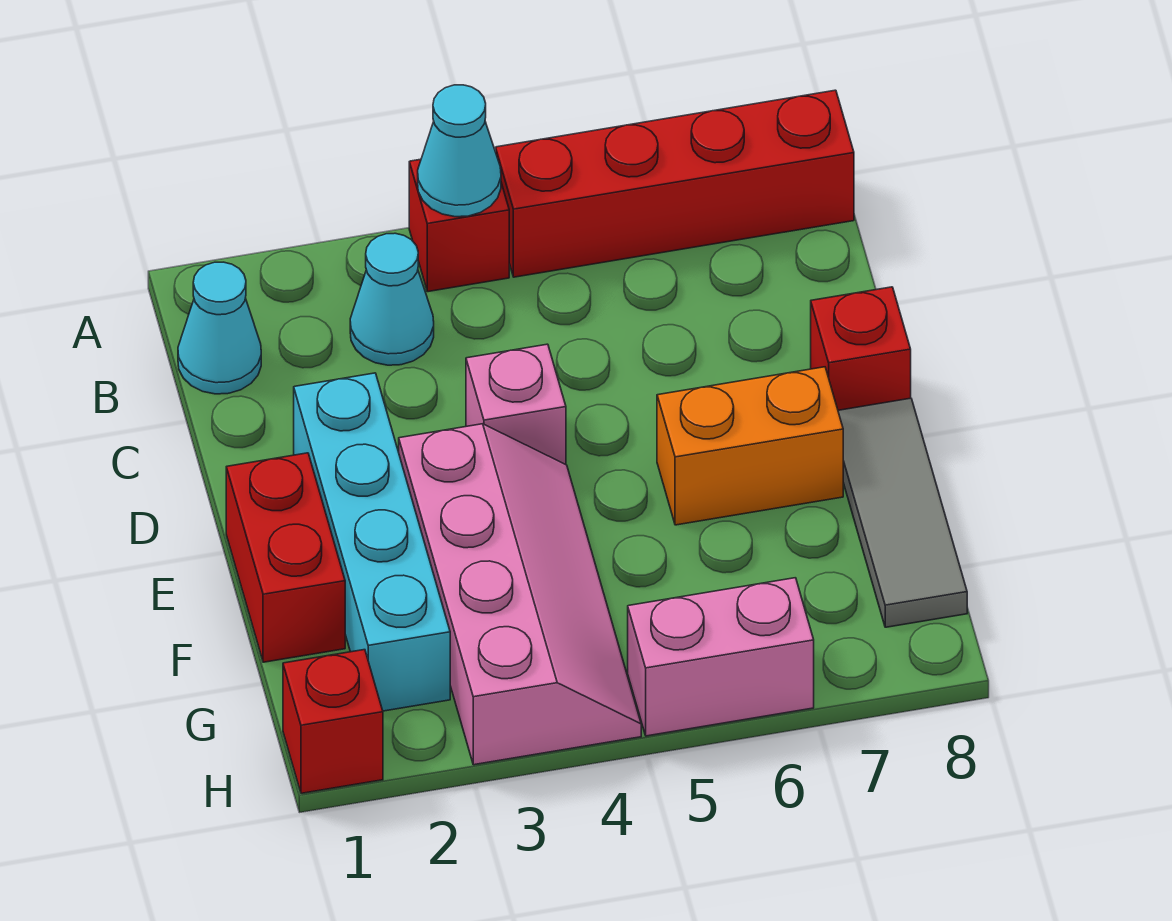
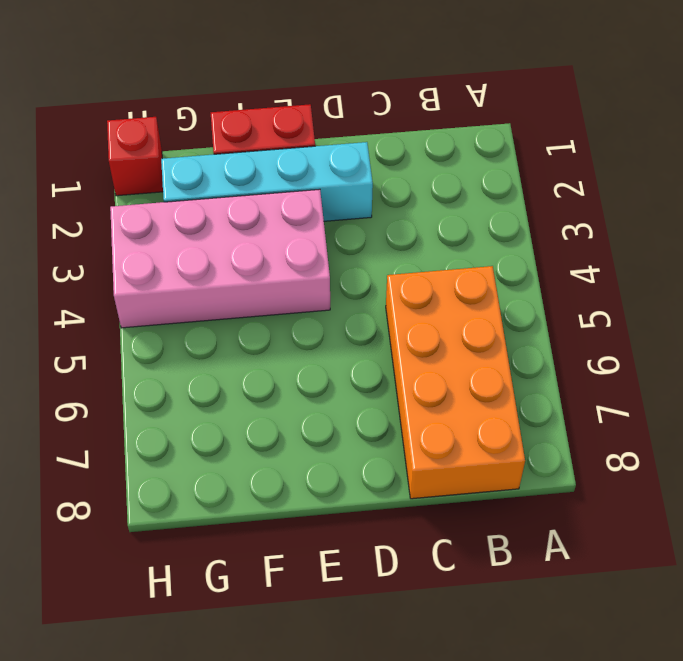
orange brick B5:C8 level 1 -> none
pink brick E3:H4 level 1 -> pink slope E3:H4 level 1 top 3
none -> red brick A4 level 1
none -> red brick A5:A8 level 1
none -> cyan cone B1 level 1

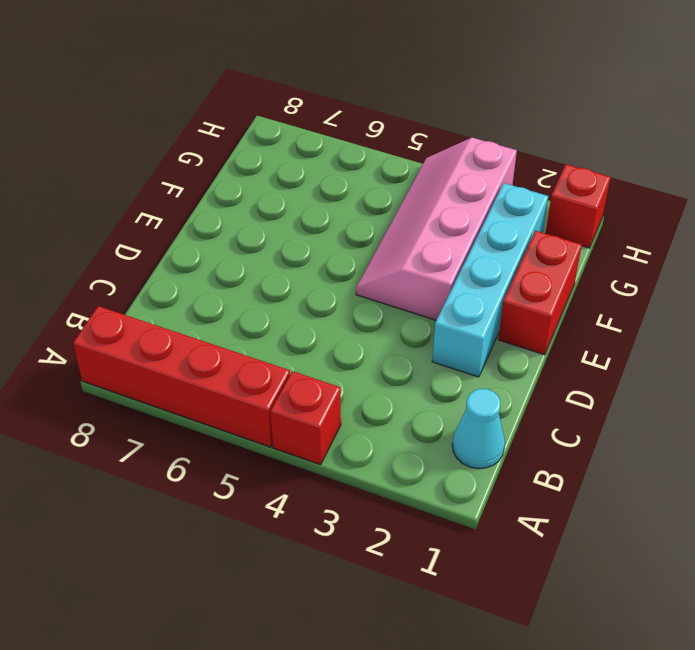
none -> cyan cone B3 level 1
none -> pink brick D4 level 1
none -> red brick D8 level 1

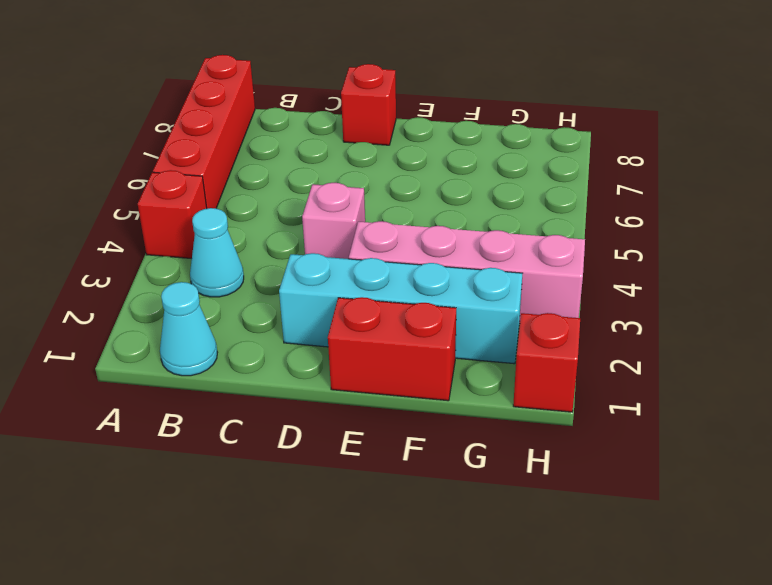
none -> orange brick E6:E7 level 1
none -> grey tile E8:G8 level 1
none -> pink brick H5:H6 level 1

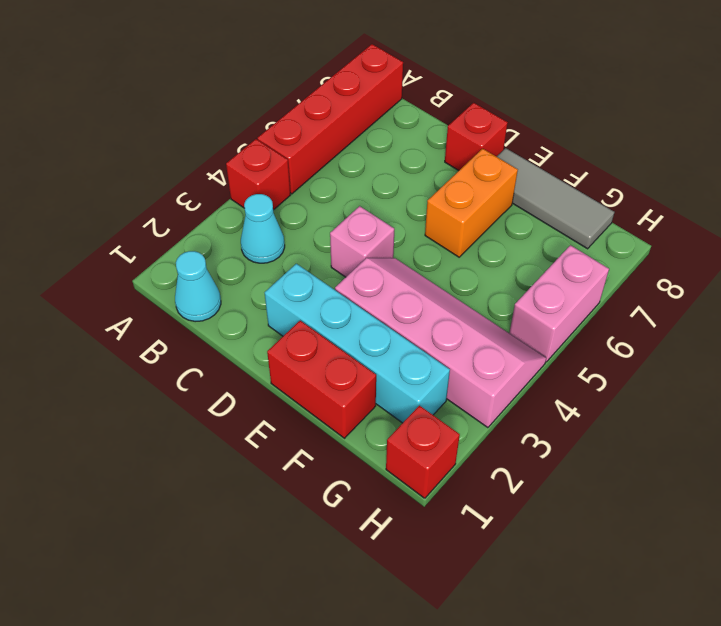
none -> cyan cone A4 level 2

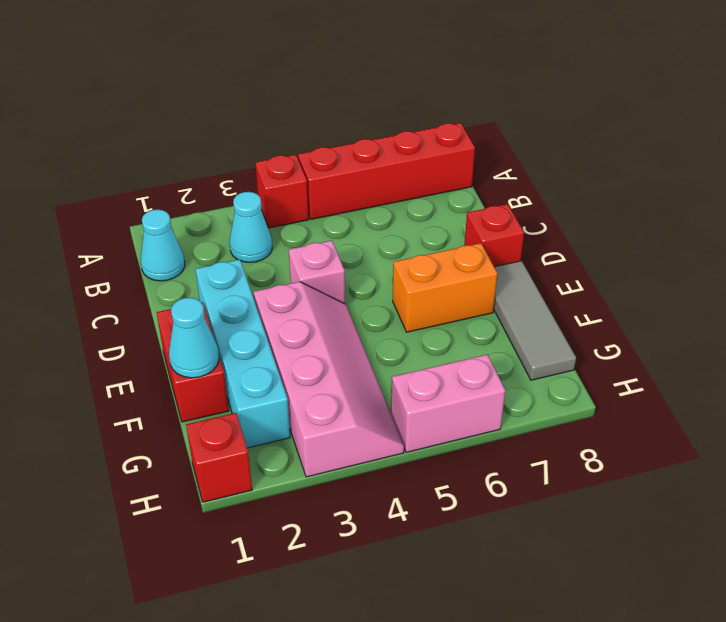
cyan cone F1 level 2 -> cyan cone A4 level 2

